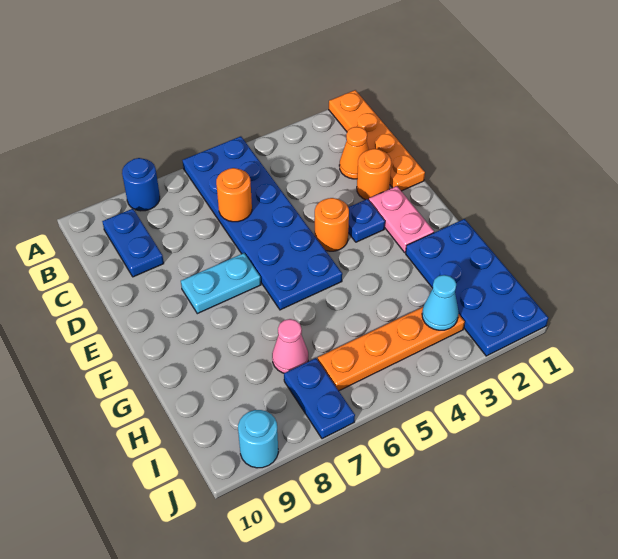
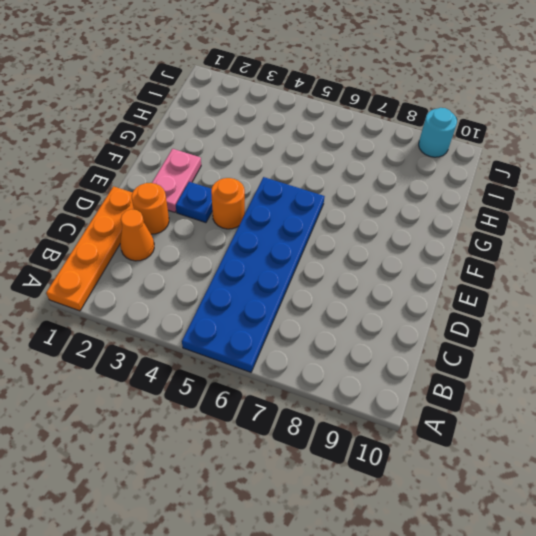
none -> blue round brick A8 level 1
none -> blue plate B9:C9 level 1
none -> cyan plate E7:E8 level 1

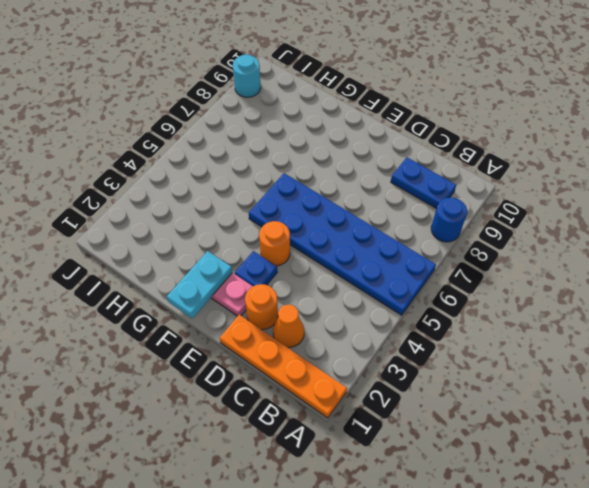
cyan plate F1:F2 level 2 -> cyan plate E7:E8 level 1
none -> blue plate G1:J2 level 1
none -> pink cone H7 level 1
none -> orange plate I3:I6 level 1

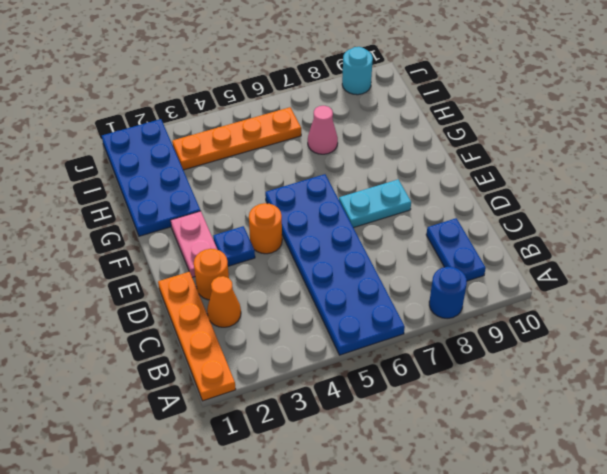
none -> blue plate I7:J7 level 1
none -> orange round brick C6 level 2
none -> cyan cone I3 level 2

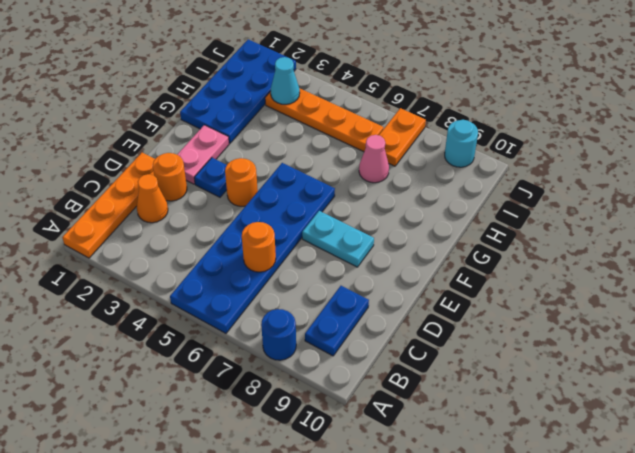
orange plate I7:J7 level 1 -> blue plate I7:J7 level 1

